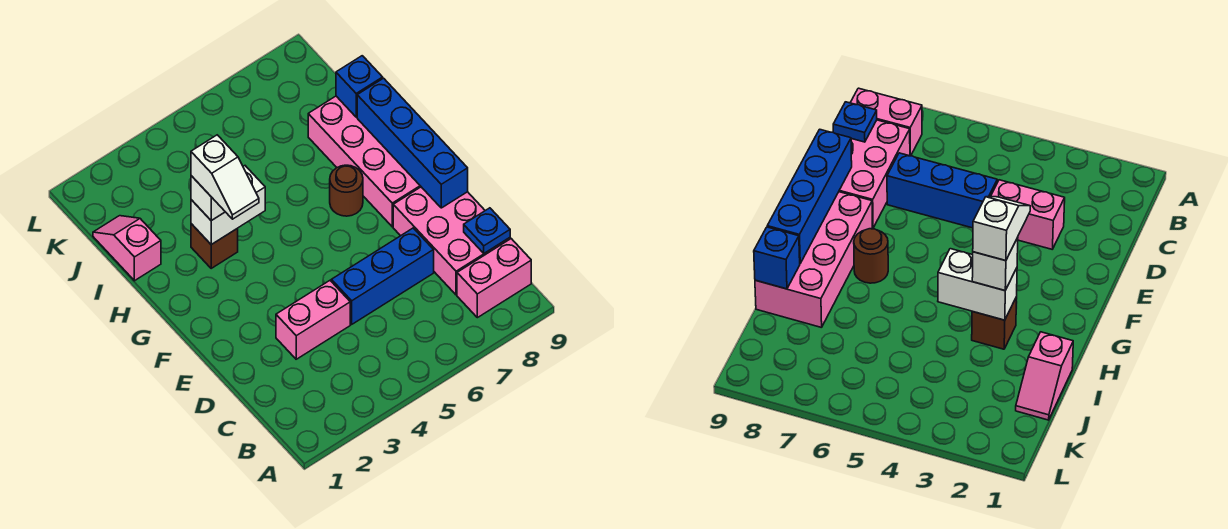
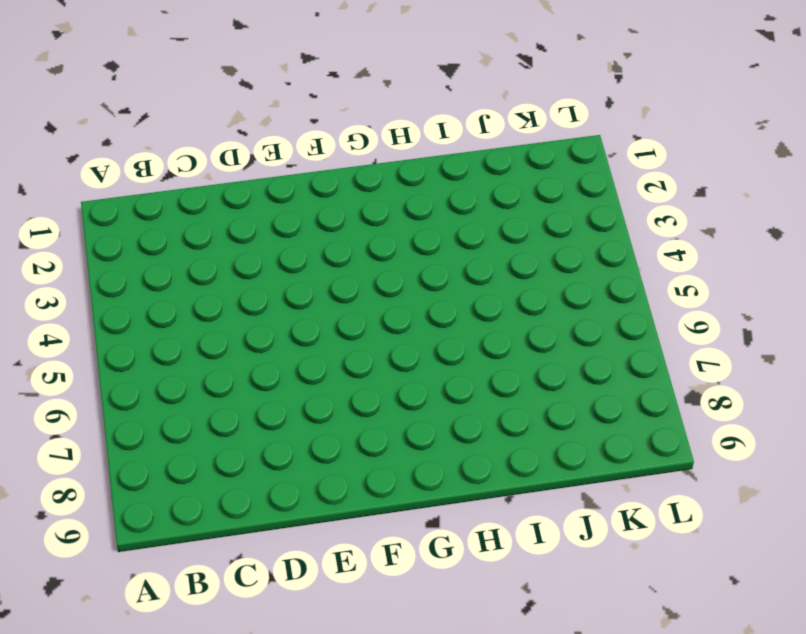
none -> pink brick B8:B9 level 1
none -> pink brick C8:E9 level 1
none -> pink brick D3:D4 level 1

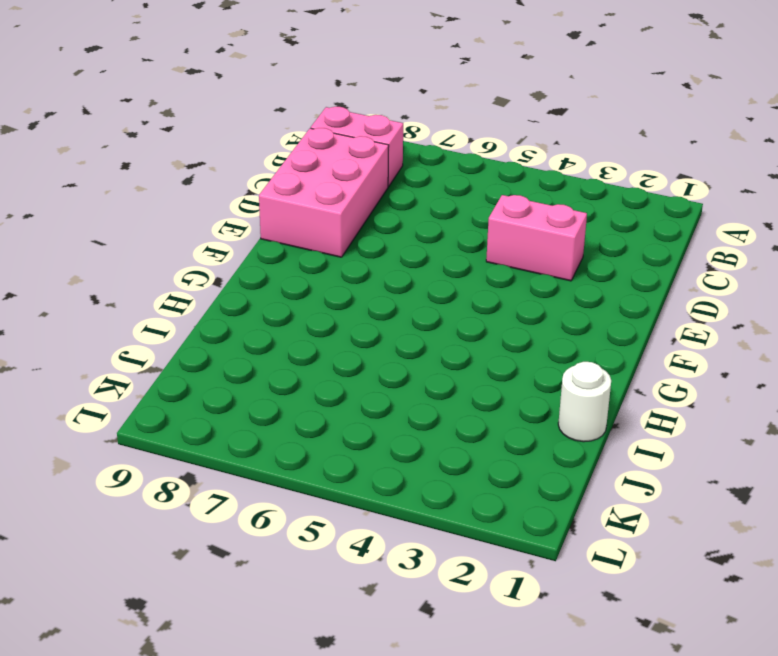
white round brick I1 level 1 -> pink slope I1:J1 level 1 top I
none -> blue brick D5:D7 level 1
none -> pink brick F8:I9 level 1
none -> brown round brick G7 level 1

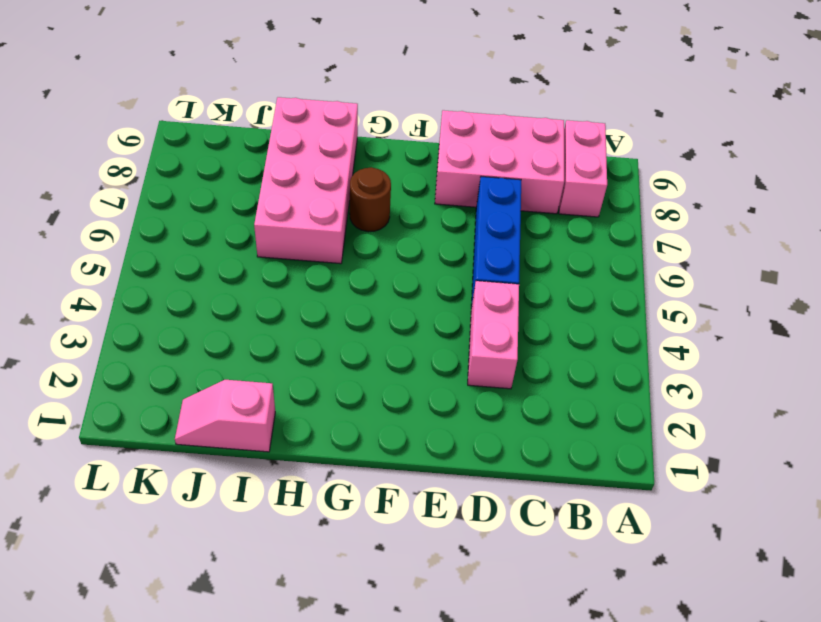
pink brick H6:I9 level 1 -> pink brick F8:I9 level 1
none -> brown brick H3 level 1
none -> blue plate C9 level 2
none -> blue brick E9:H9 level 2

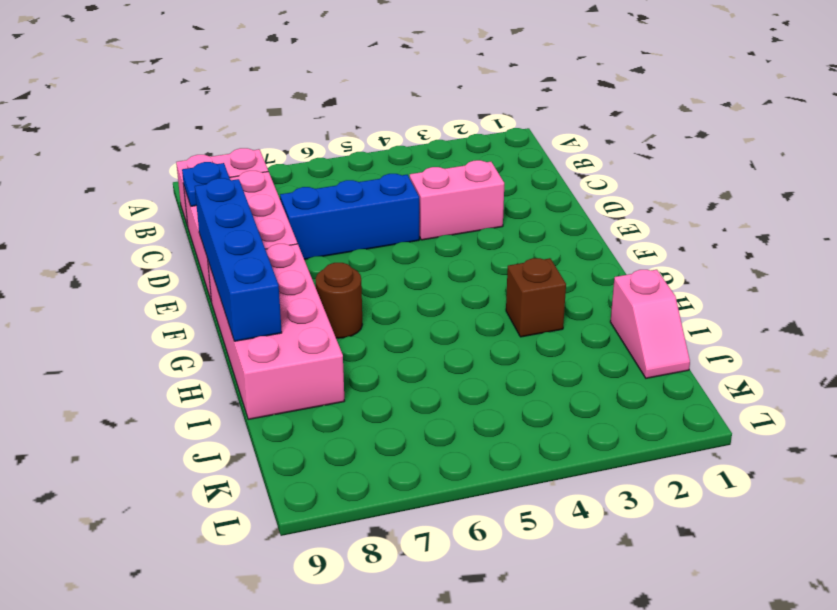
none -> white brick H3:H4 level 2
none -> blue brick I9 level 2
none -> white brick H3 level 3

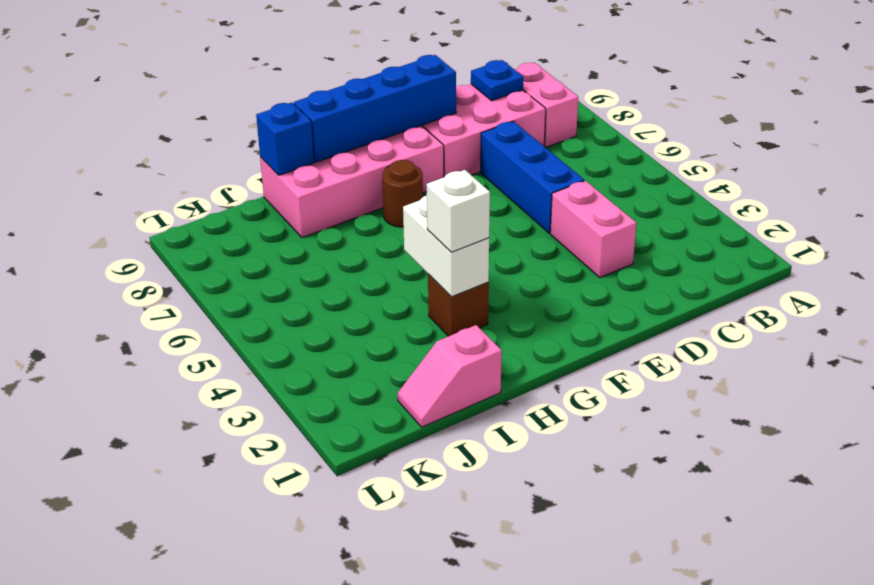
none -> white slope G3:H3 level 4 top H

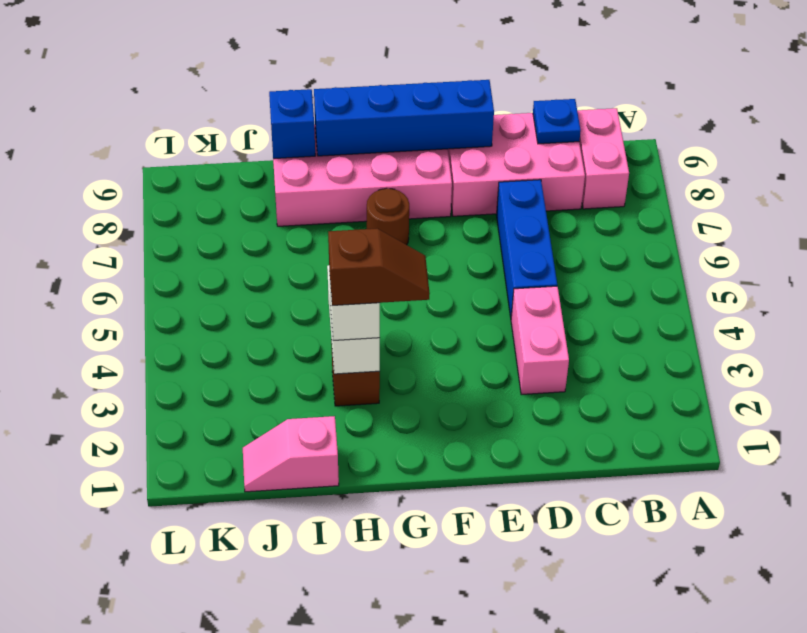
brown slope G3:H3 level 4 top H -> white slope G3:H3 level 4 top H

